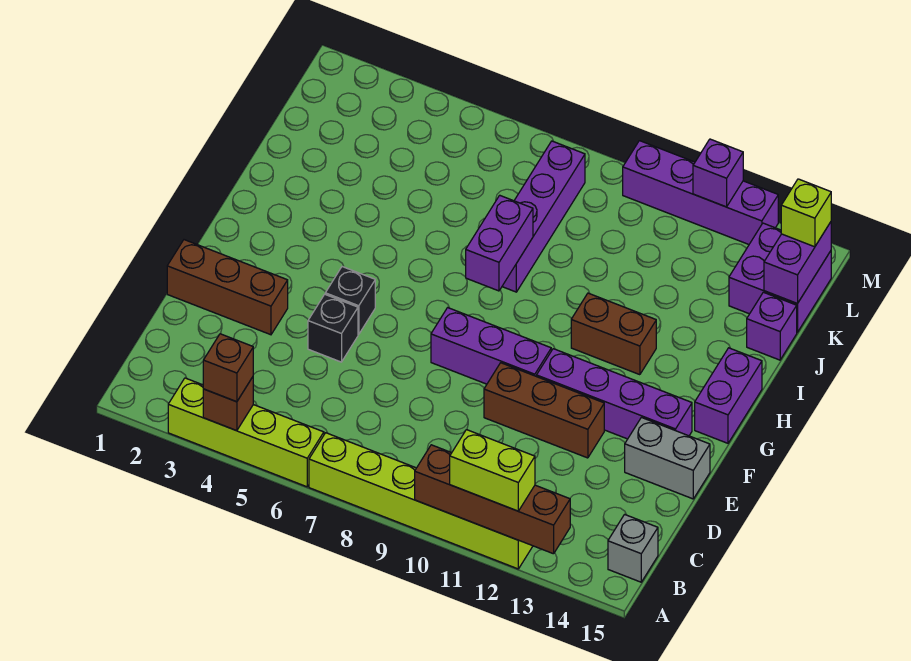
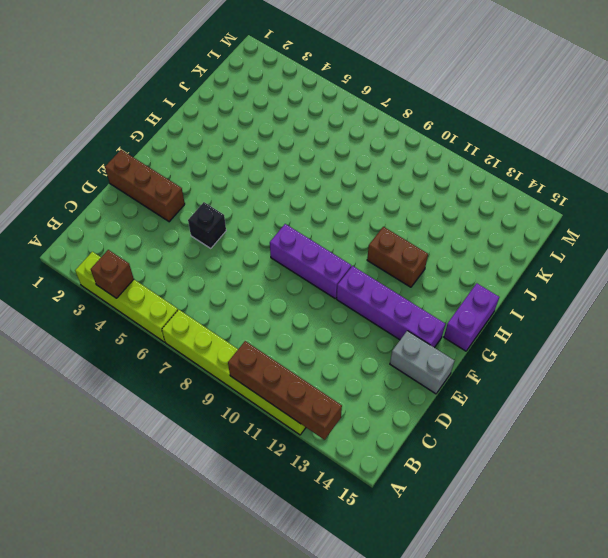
none -> grey brick B15 level 1
none -> brown brick E10:E12 level 1
none -> black brick F5 level 1

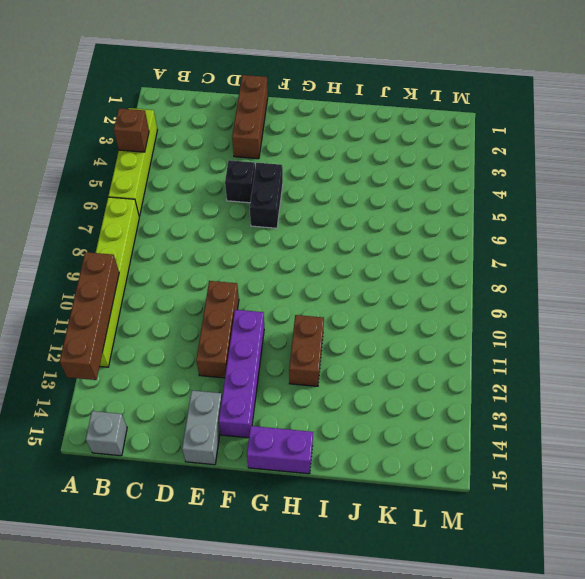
black brick F5:F6 level 1 -> black brick F5 level 1
none -> purple brick F8:F10 level 1
none -> purple brick I8:L8 level 1
none -> purple brick J15 level 1

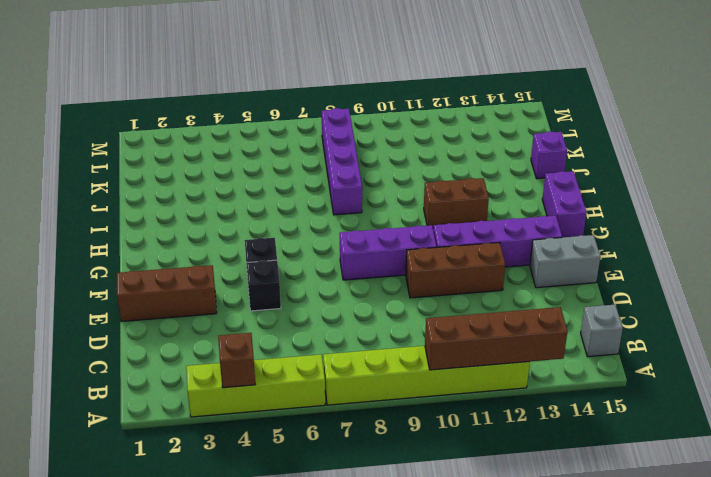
none -> purple brick K14:L15 level 1
none -> purple brick M10:M13 level 1
none -> purple brick H8:I8 level 2

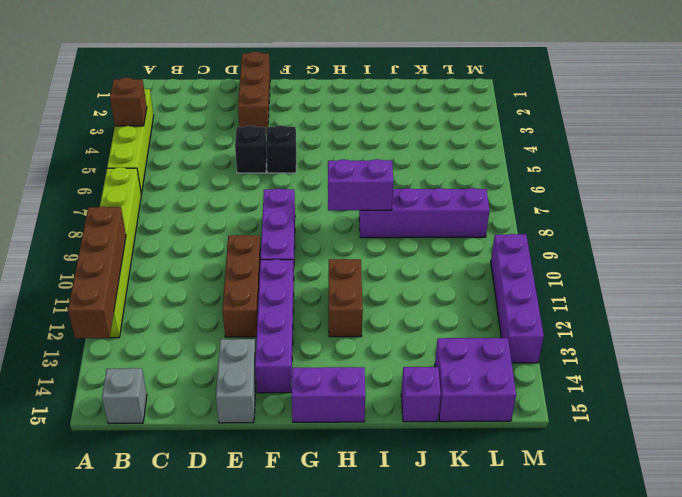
none -> purple brick K15:L15 level 2
none -> purple brick M12 level 2
none -> brown brick A4 level 3

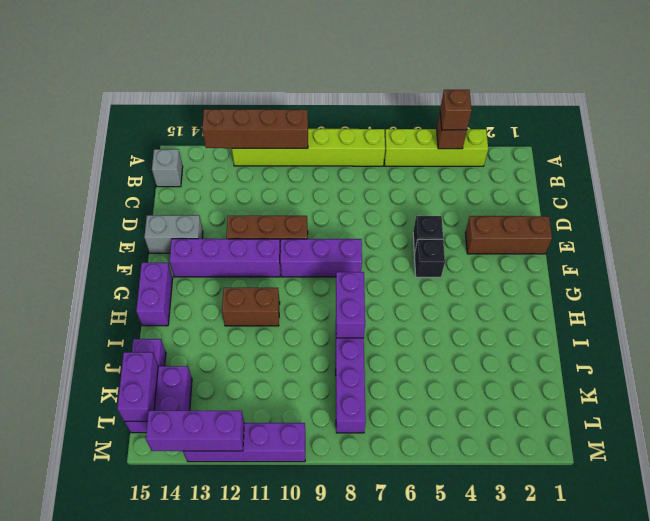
purple brick M12:M14 level 2 -> purple brick M12 level 2
none -> lime brick A11:A12 level 3
none -> lime brick L15 level 3

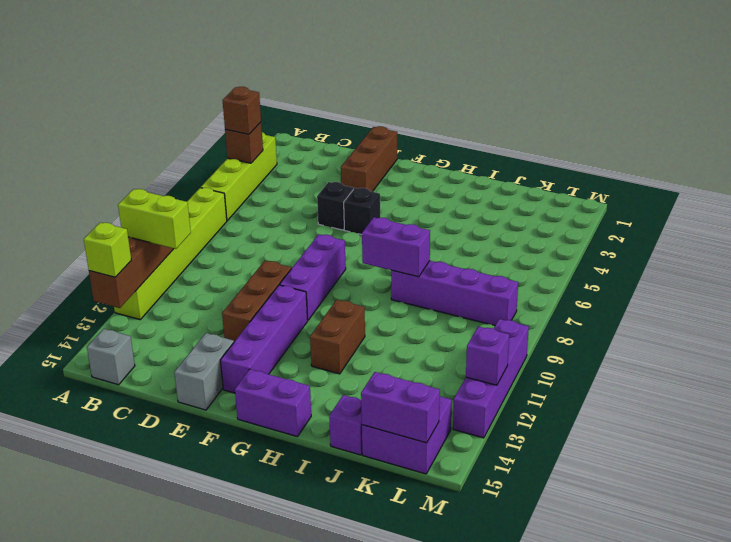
lime brick A11:B11 level 3 -> lime brick A11:A12 level 3
lime brick A13 level 3 -> lime brick L15 level 3

